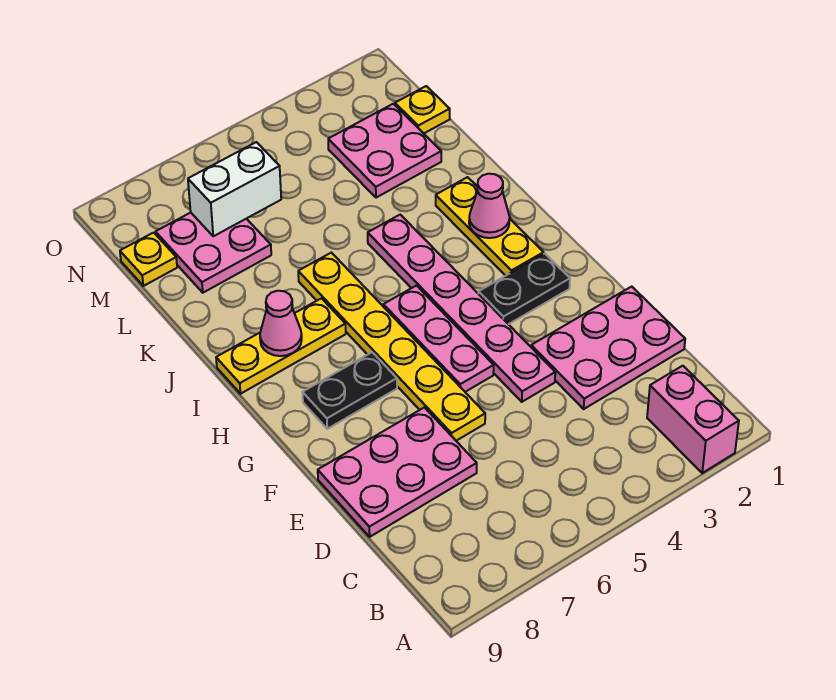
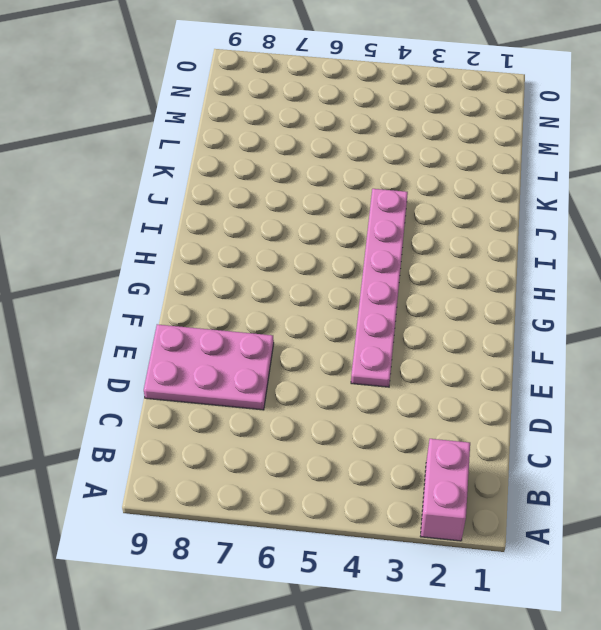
none -> pink plate D1:E3 level 1
none -> yellow plate E6:J6 level 1
none -> pink plate F5:H5 level 1

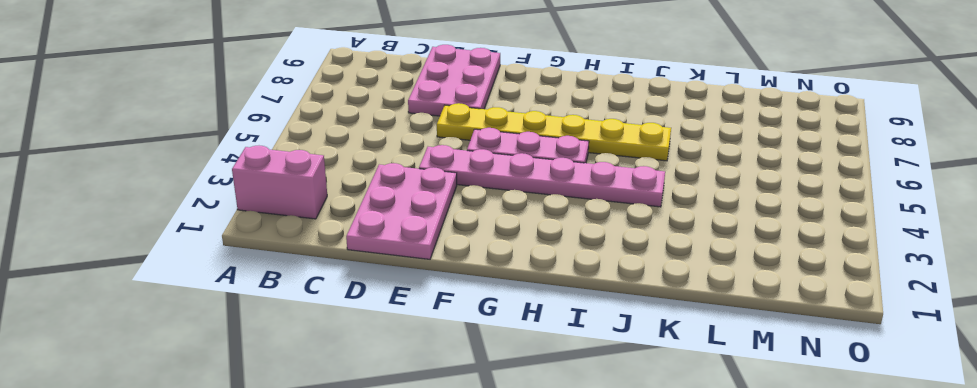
none -> black plate G2:G3 level 1
none -> black plate G7:G8 level 1
none -> yellow plate H2:J2 level 1

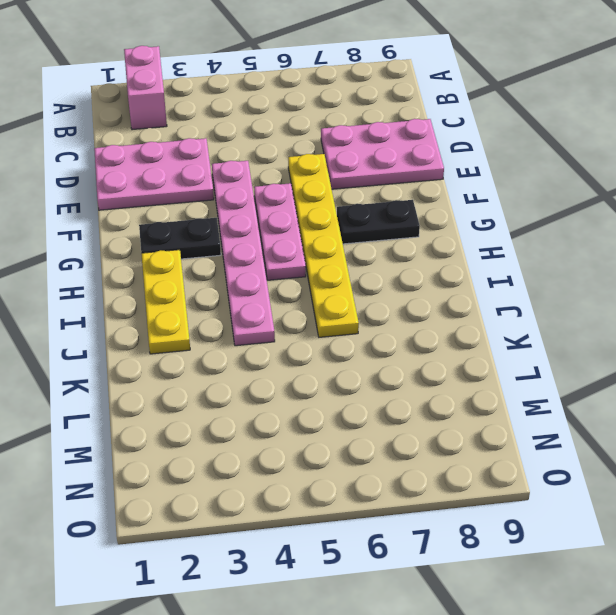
none -> yellow plate I7:I9 level 1
none -> pink plate L2:M3 level 1
none -> pink plate L7:M8 level 1

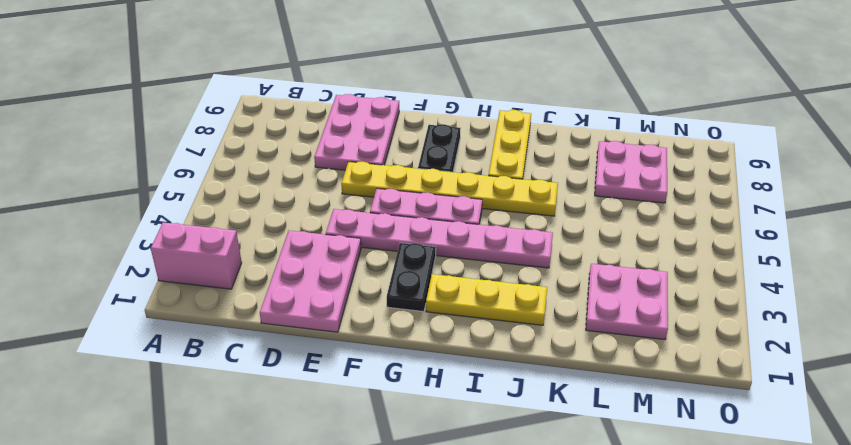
none -> yellow plate M1 level 1
none -> yellow plate M9 level 1
none -> pink cone I2 level 2

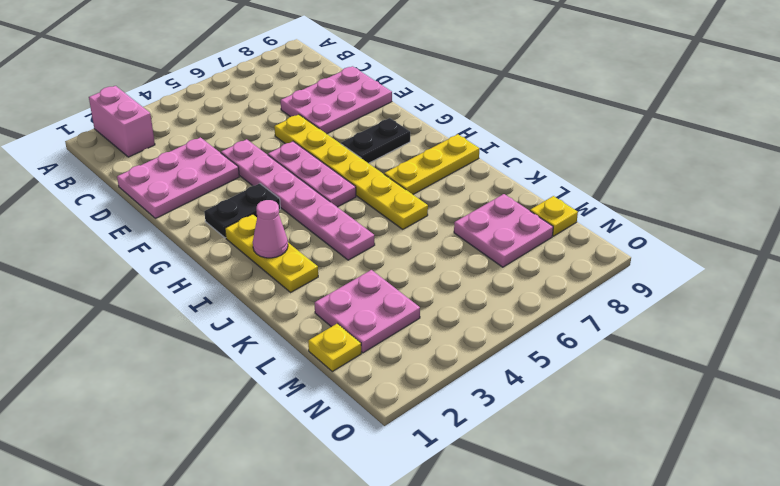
none -> pink cone I8 level 2
none -> white brick M6:M7 level 2

